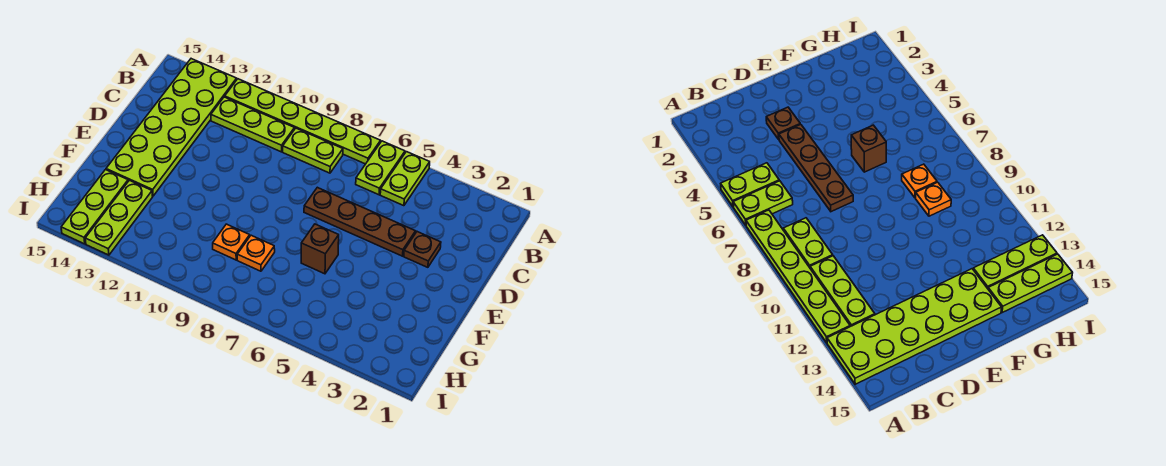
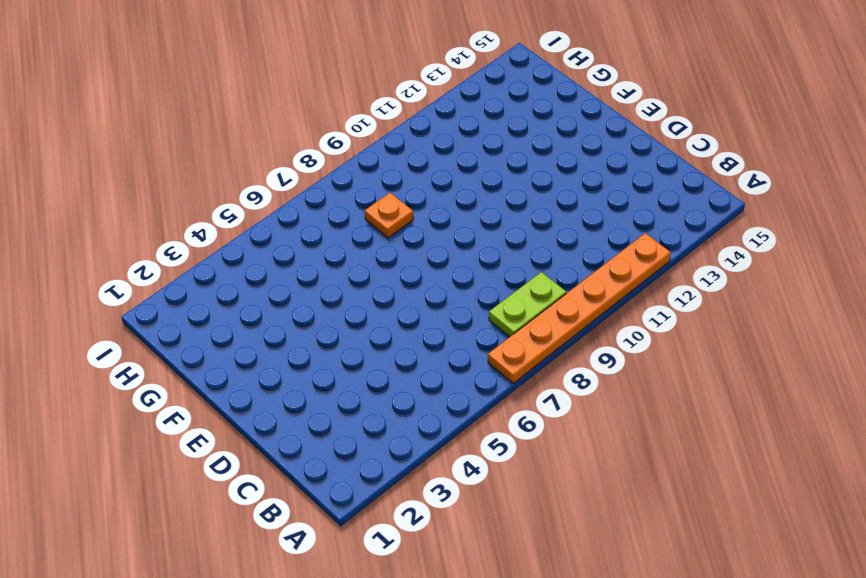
orange plate A7:A12 level 1 -> lime plate A7:A12 level 1
none -> lime plate A5:B5 level 1
none -> lime plate A6:B6 level 1
none -> lime plate A13:F14 level 1

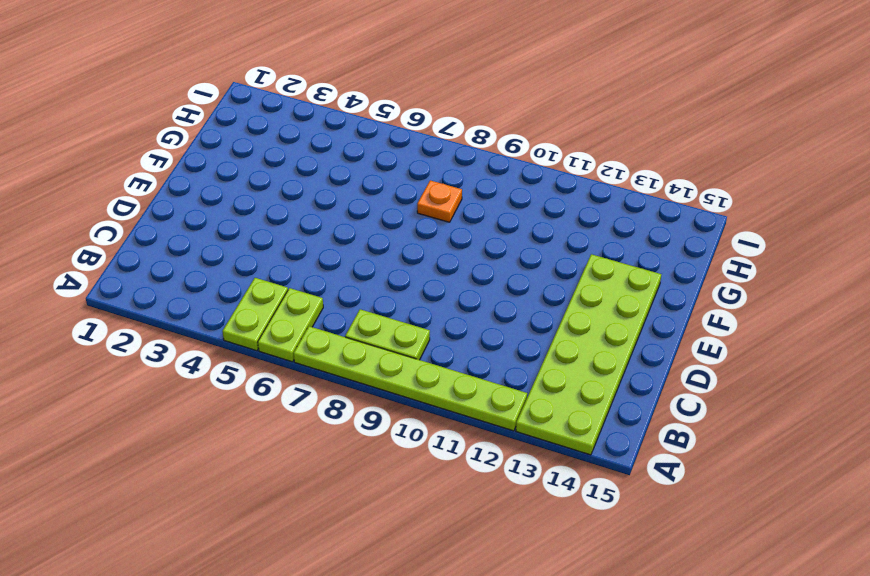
none -> lime plate B10:B12 level 1
none -> brown plate D3 level 1
none -> brown plate D4:D7 level 1

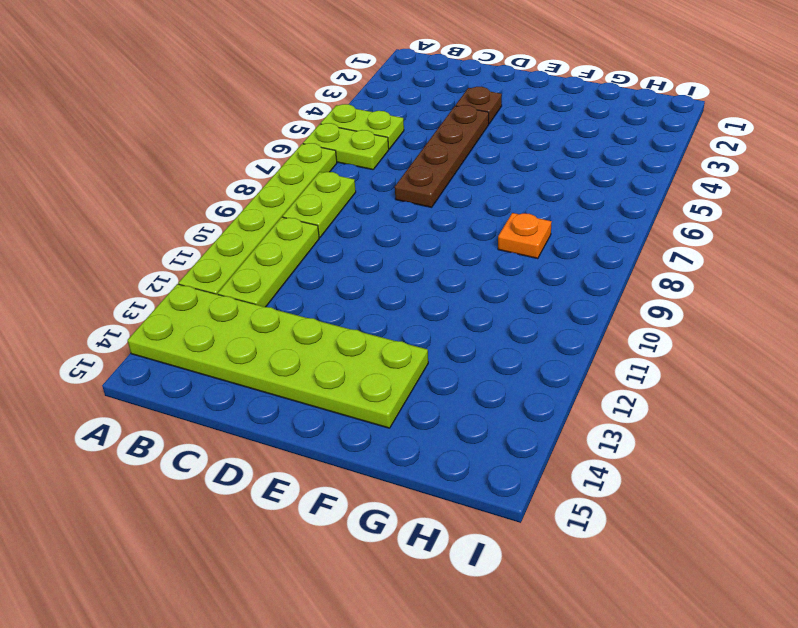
none -> brown brick F6 level 1
none -> orange plate G9 level 1
none -> lime plate G13:I13 level 1

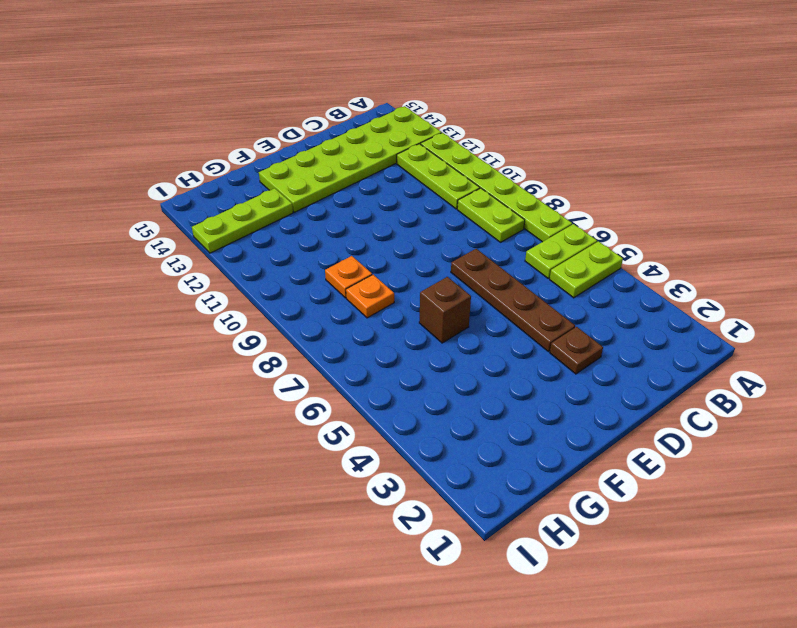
none -> lime plate G14:I14 level 1

